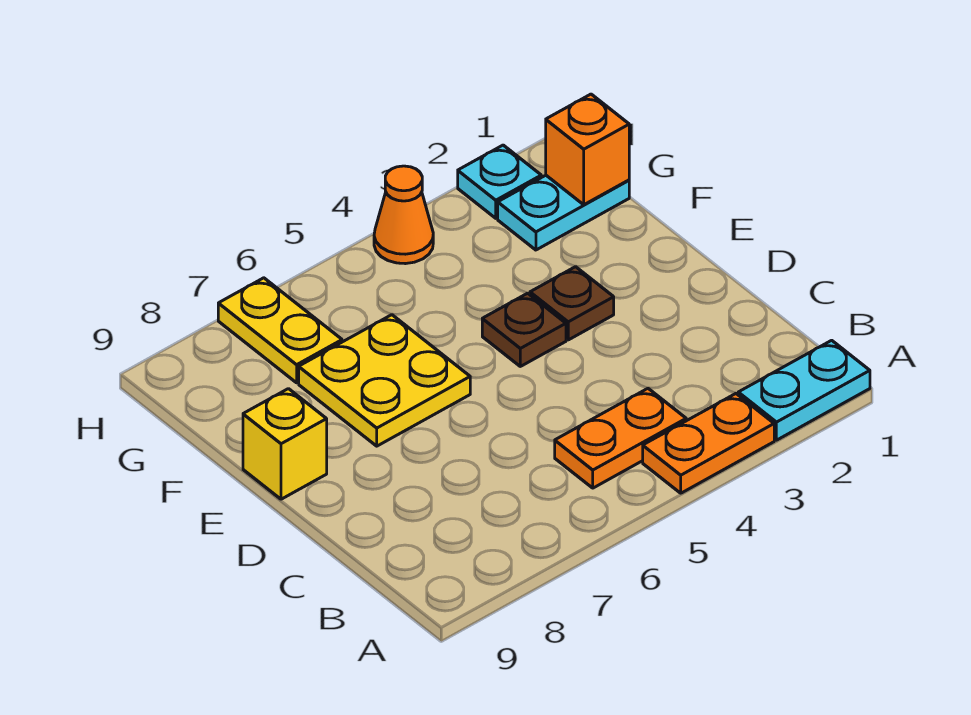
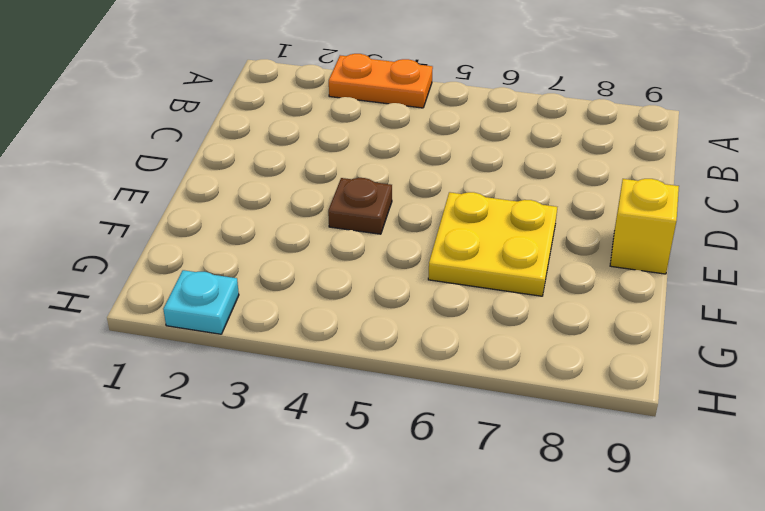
none -> cyan plate A1:A2 level 1
none -> orange plate B4:B5 level 1
none -> brown plate E3 level 1

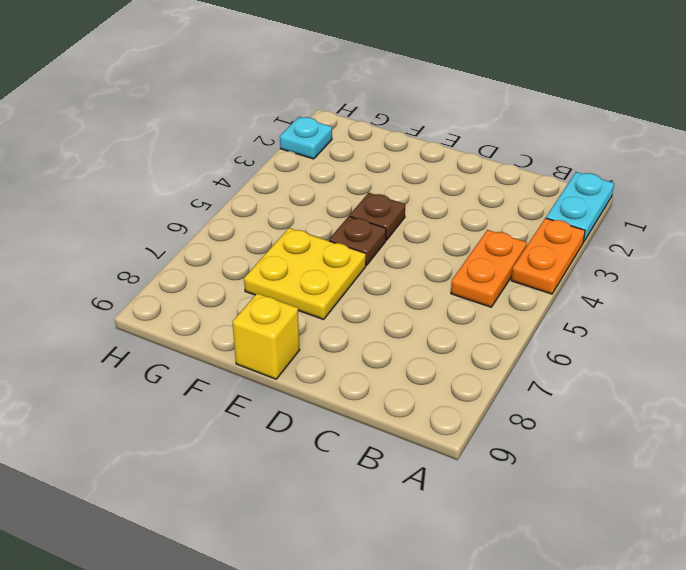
brown plate E5 level 1 -> brown plate E3 level 1
none -> cyan plate G1:G2 level 1
none -> yellow plate G7:H7 level 1
none -> orange cone H4 level 1

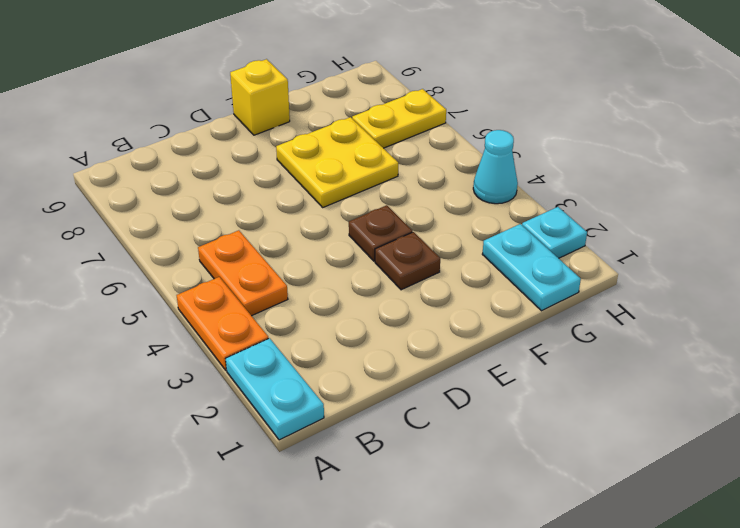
cyan cone H4 level 1 -> orange cone H4 level 1
none -> orange brick G1 level 2

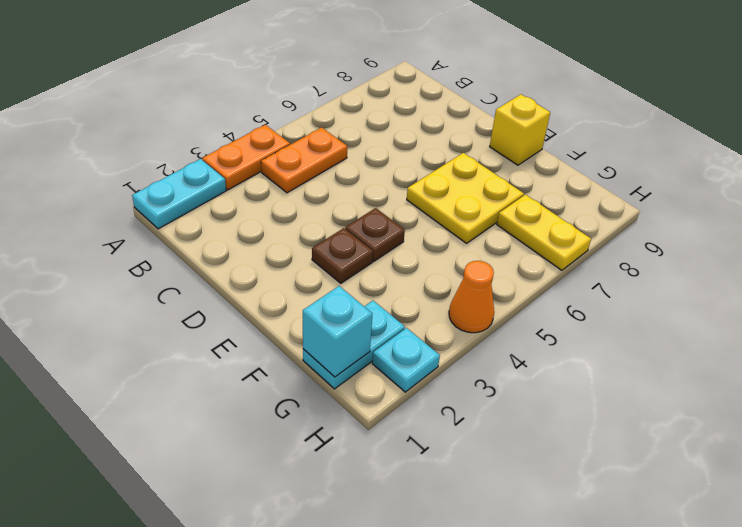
cyan brick G1 level 2 -> orange brick G1 level 2

